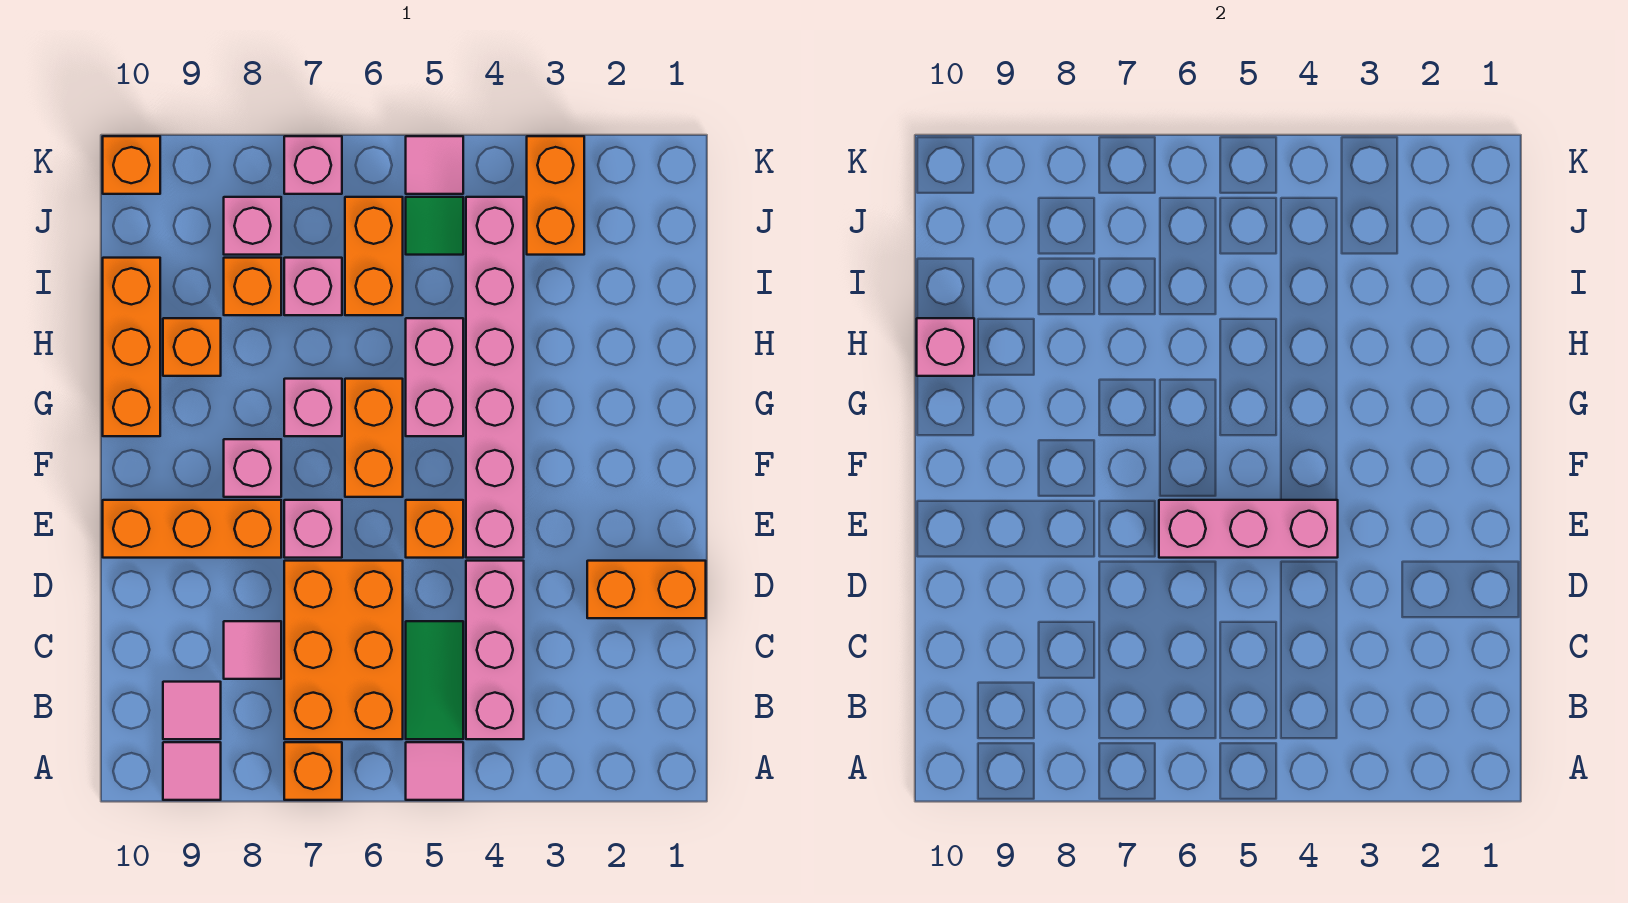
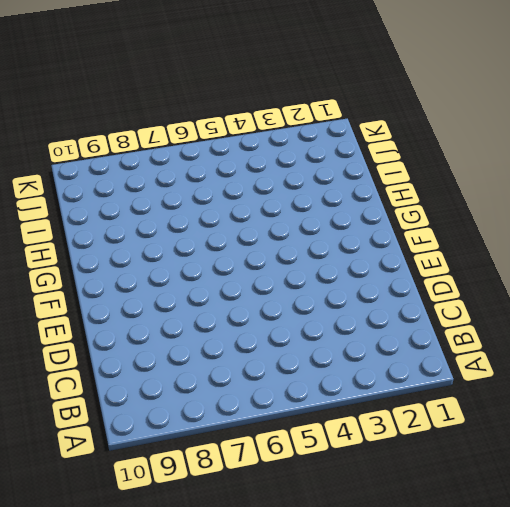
none -> pink tile A5 level 1
none -> orange brick A7 level 1
none -> pink tile A9 level 1
none -> pink brick B4:D4 level 1

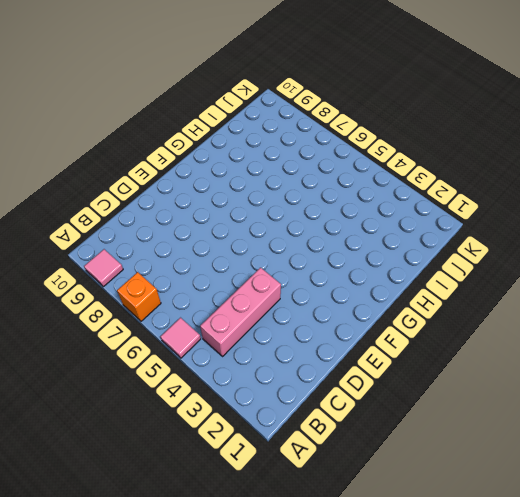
none -> green tile B5:C5 level 1
none -> orange brick B6:D7 level 1
none -> pink tile B9 level 1
none -> pink tile C8 level 1

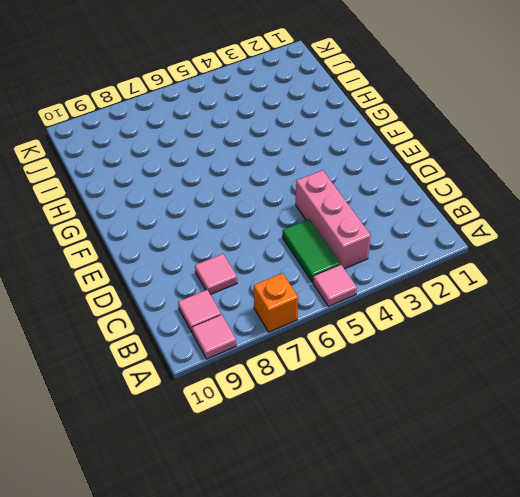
none -> orange brick B6:D7 level 1
none -> orange brick D1:D2 level 1
none -> pink brick E4:J4 level 1
none -> orange brick E5 level 1

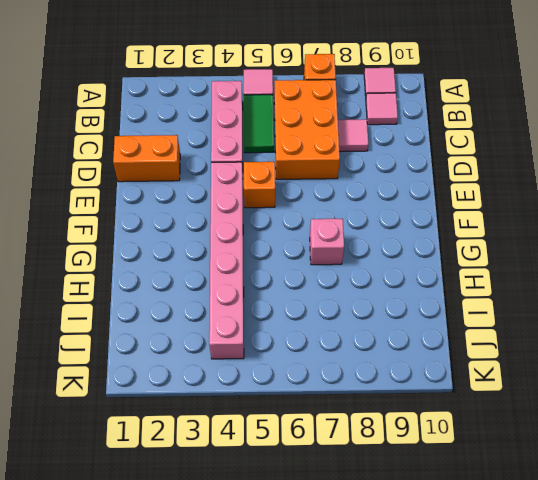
none -> pink brick E7 level 1
none -> orange brick E8:E10 level 1
none -> orange brick F6:G6 level 1
none -> pink brick F8 level 1

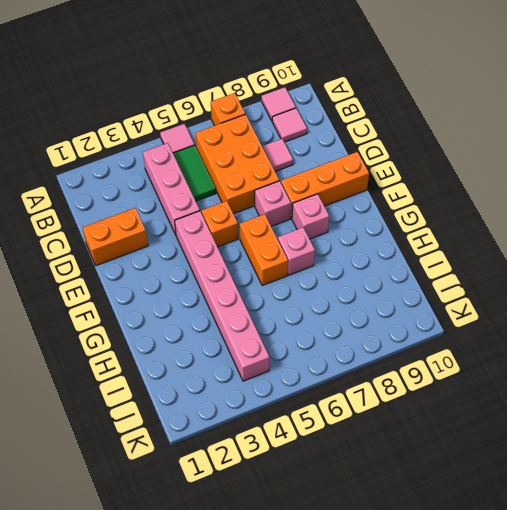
none -> pink brick G5:H5 level 1
none -> orange brick G10:I10 level 1
none -> orange brick H9 level 1
none -> orange brick I6:J6 level 1

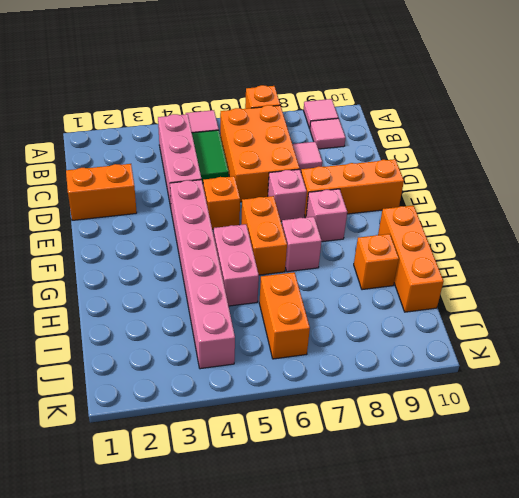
none -> pink brick I7 level 1
none -> orange brick I8 level 1
none -> orange brick J3:K3 level 1
none -> green tile J5 level 1

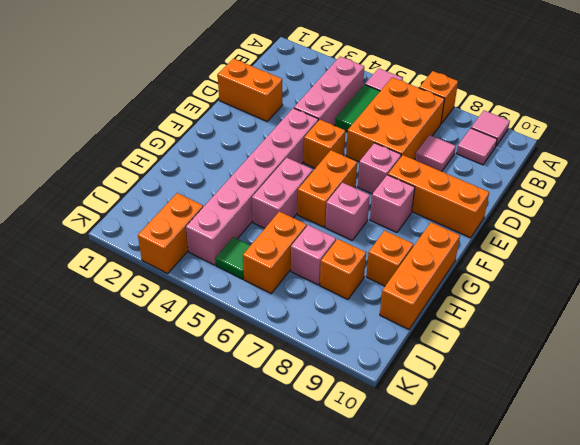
none -> pink brick J8 level 1
none -> pink tile K5 level 1
none -> pink brick K7 level 1
none -> orange brick K10 level 1

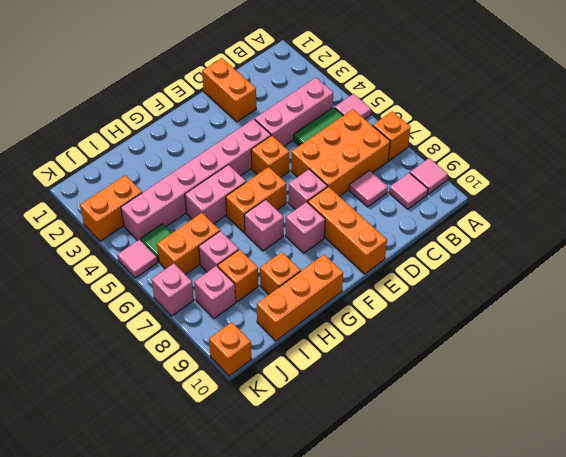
none -> pink brick E4:E6 level 2
none -> pink brick H10 level 2

